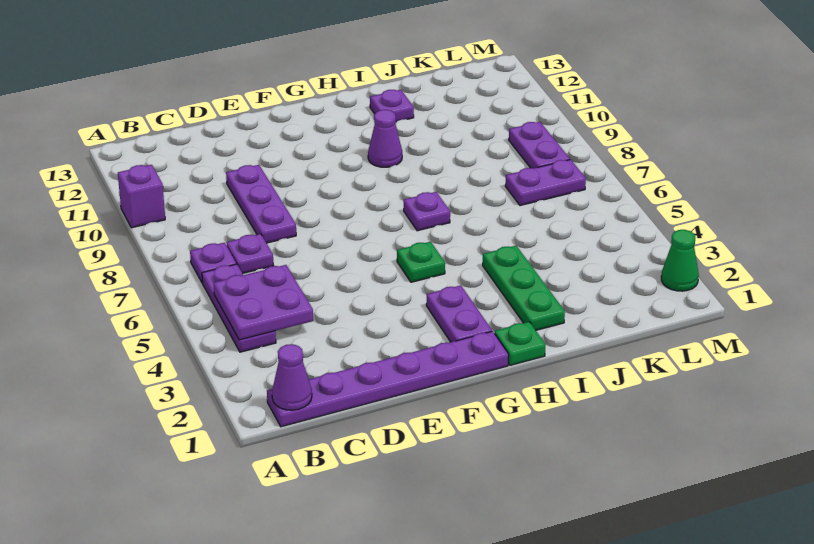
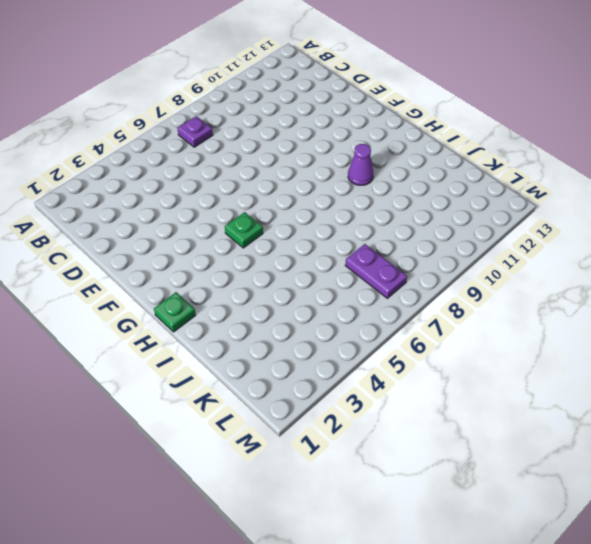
none -> purple brick A10 level 1
none -> purple plate B1:G1 level 1
none -> purple plate B4:B6 level 1

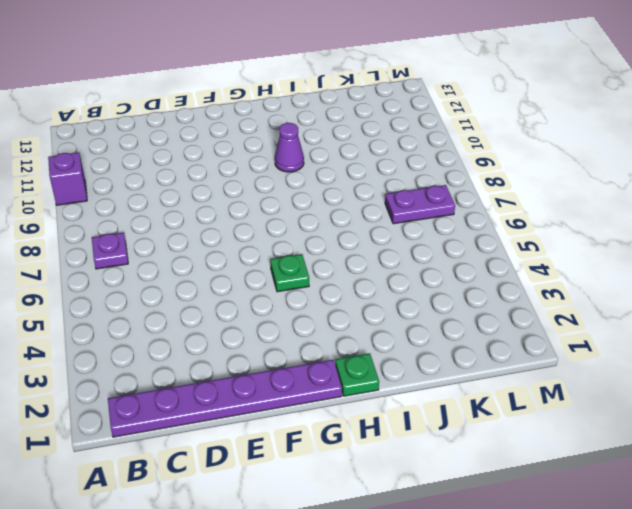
none -> purple plate B4:B6 level 1
none -> purple plate C7 level 1
none -> purple plate D8:D10 level 1

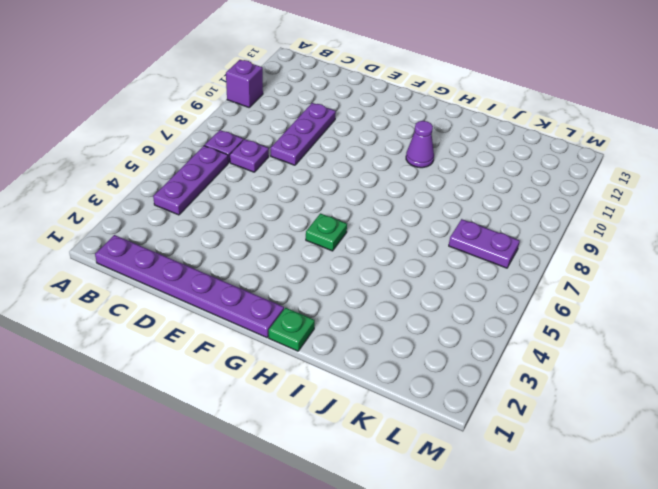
none -> purple plate G2:G3 level 1
none -> purple plate H7 level 1
none -> green plate I2:I4 level 1

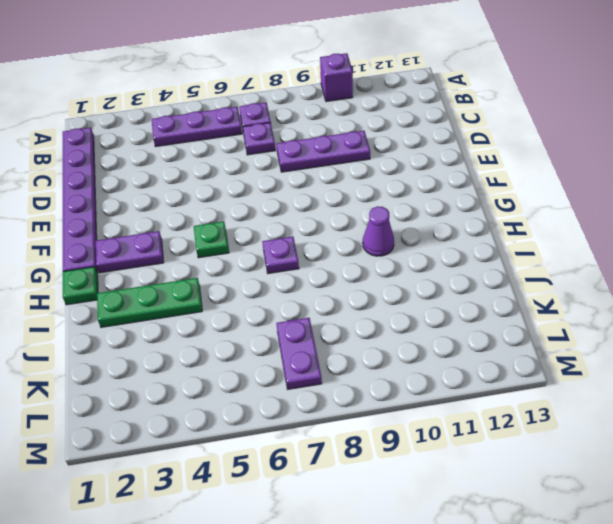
none -> purple plate I12 level 1
none -> purple plate L8:L9 level 1
none -> green cone M2 level 1

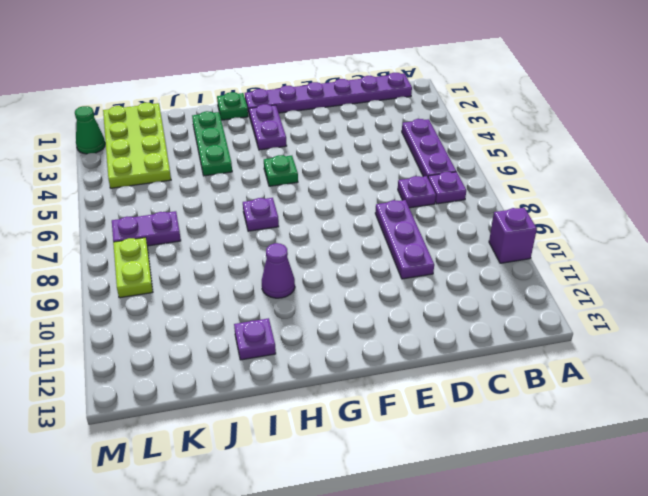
lime plate K1:L4 level 1 -> none
lime plate L8:L9 level 1 -> purple plate L8:L9 level 1
none -> purple cone B1 level 2
none -> purple plate B4:C5 level 2

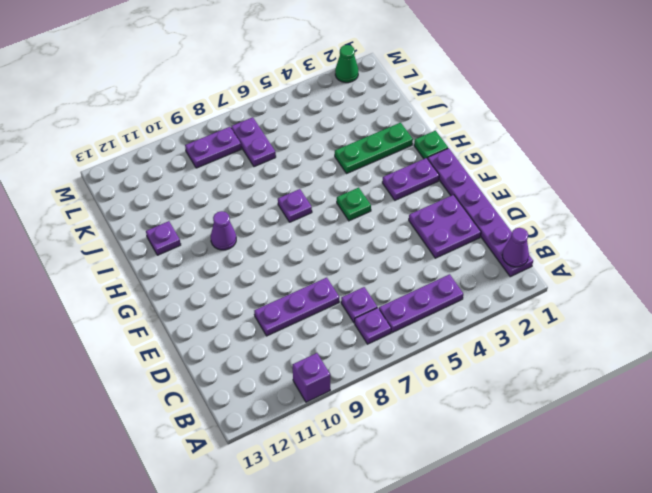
purple plate D2:E3 level 1 -> purple plate B4:C5 level 2

